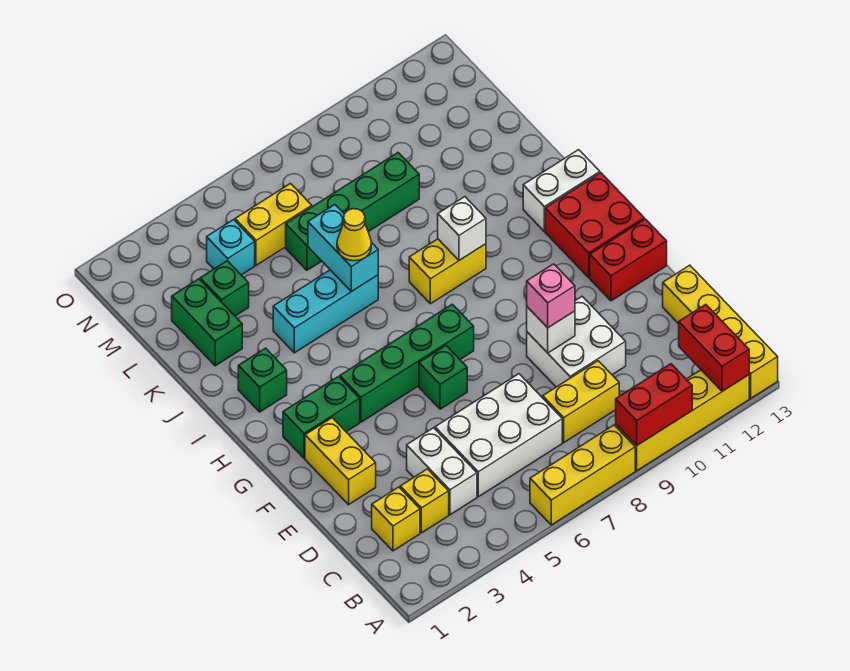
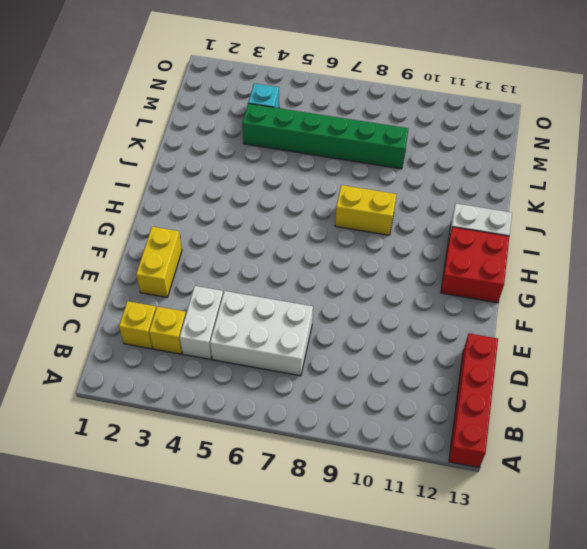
red brick A13:D13 level 1 -> yellow brick A13:D13 level 1
green brick L4:L9 level 1 -> green brick L6:L9 level 1
none -> yellow brick A6:A8 level 1
none -> yellow brick A9:A12 level 1
none -> yellow brick C8:C9 level 1
none -> white brick D9:E10 level 1

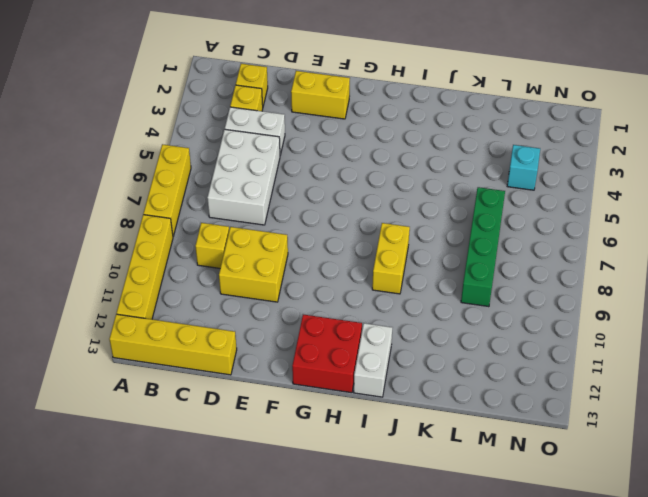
yellow brick C9 level 1 -> yellow brick C8:C9 level 1
yellow brick D9:E10 level 1 -> white brick D9:E10 level 1
none -> green brick F6 level 1
none -> red brick F12:F13 level 1
none -> green brick G2:G3 level 1
none -> green brick G4:G7 level 1

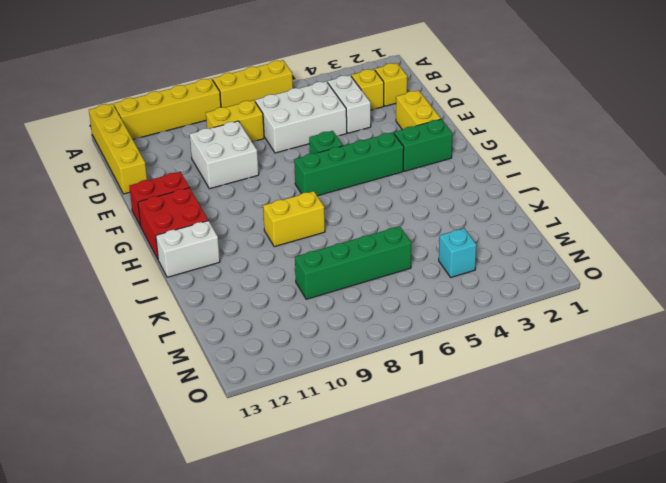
none -> green brick I2 level 1
none -> cyan brick J4:J6 level 1
none -> green brick K2:L2 level 1
none -> green brick L3 level 1

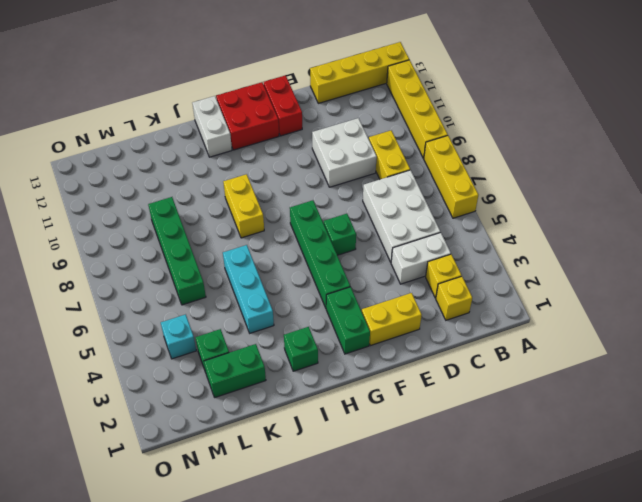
none -> yellow brick M5:M6 level 1
none -> red brick A9:A10 level 2
none -> red brick A12:B12 level 2
none -> white brick E9 level 2

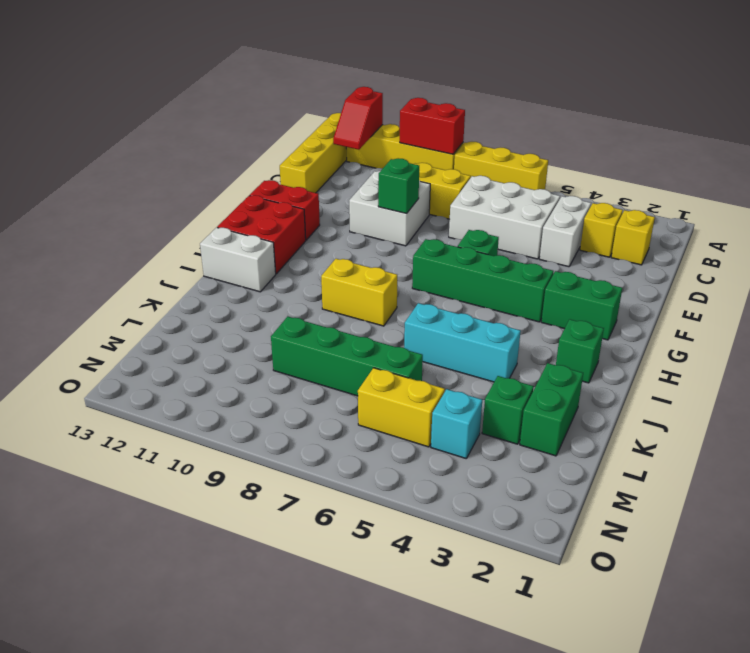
red slope A12:B12 level 2 top A -> red brick A12:B12 level 2
green brick E9 level 2 -> white brick E9 level 2
none -> yellow brick E2:F2 level 1
none -> white brick I9 level 2
none -> cyan brick J6:K6 level 2
none -> pink brick E9 level 3

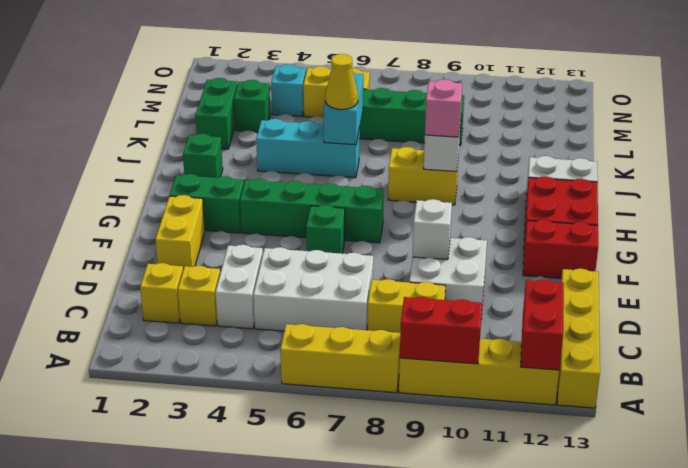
pink brick I9 level 3 -> pink brick E9 level 3

